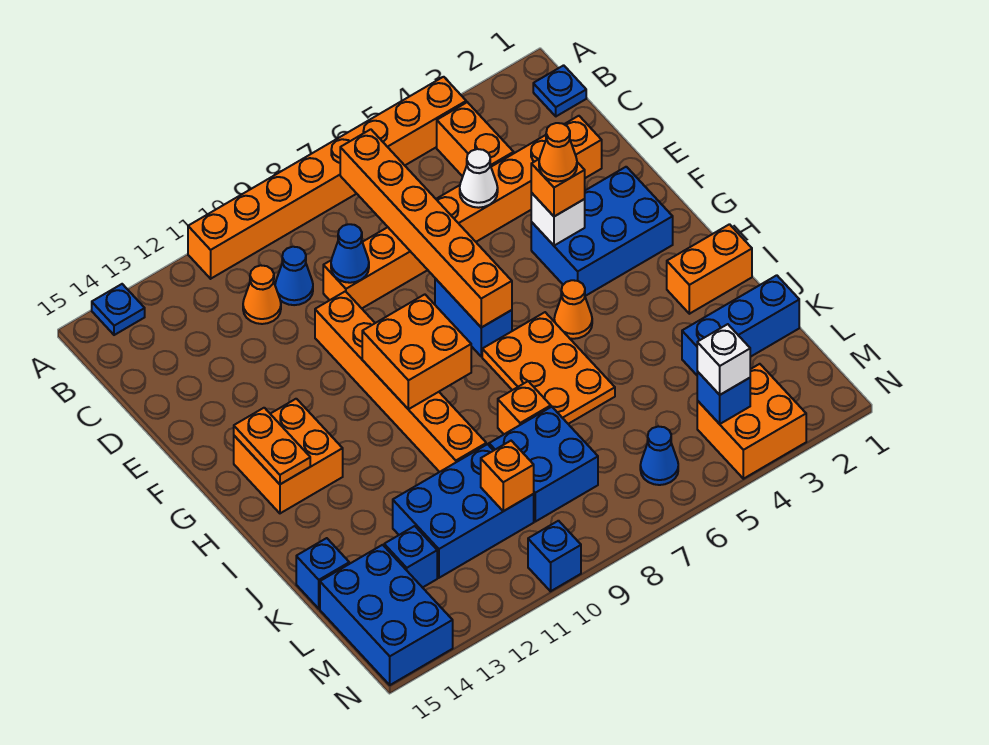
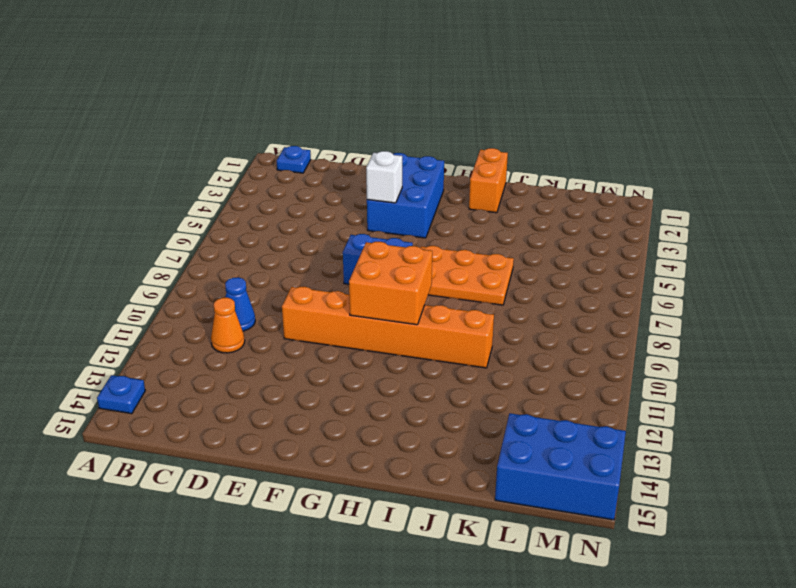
none -> orange brick A4:A11 level 1
none -> orange brick B4:C4 level 1
none -> orange brick D2:D9 level 1
none -> orange brick G13:H14 level 1

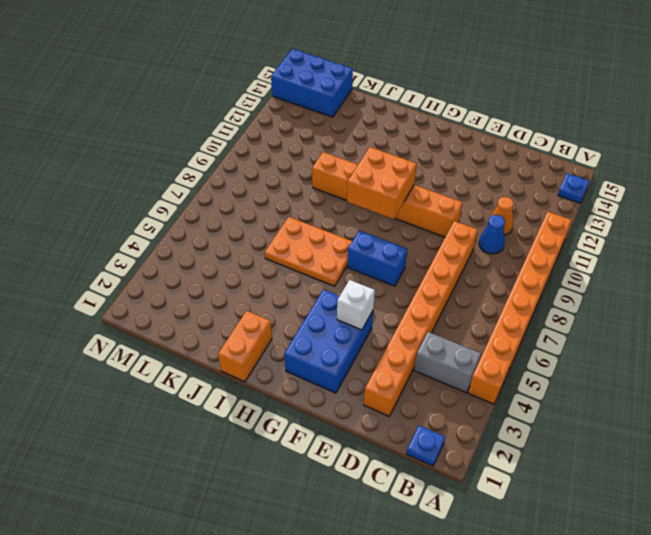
grey brick B4:C4 level 1 -> orange brick B4:C4 level 1
none -> orange brick G13:H14 level 1
none -> orange cone H5 level 1
none -> orange brick J8 level 1
none -> blue brick K1:K3 level 1

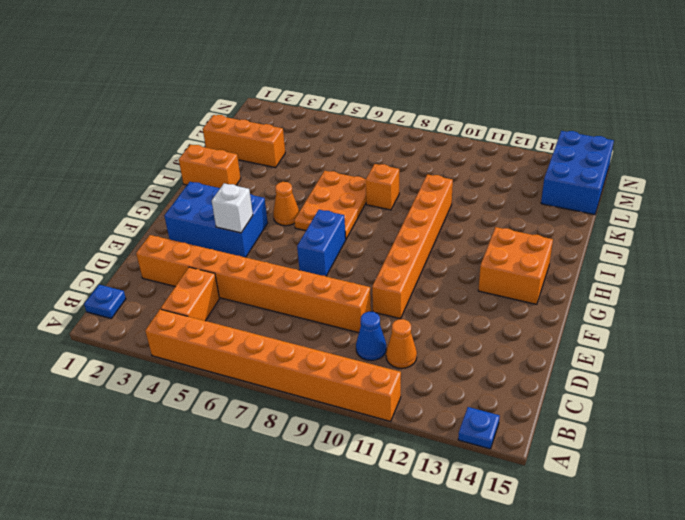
orange brick K1:K3 level 1 -> blue brick K1:K3 level 1
none -> blue brick K8:L9 level 1
none -> blue brick K10:L12 level 1
none -> blue brick K15 level 1
none -> blue brick L13 level 1

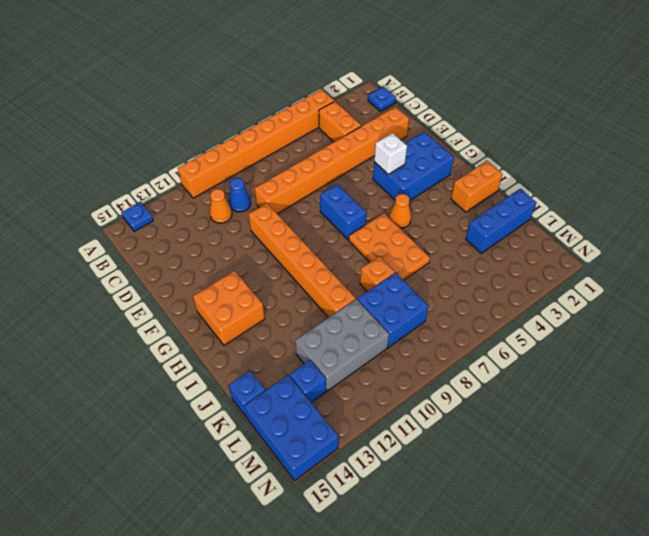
grey brick K10:L12 level 1 -> blue brick K10:L12 level 1
none -> orange brick M3:N4 level 1
none -> blue cone M6 level 1
none -> blue brick N10 level 1
none -> orange brick B7:G7 level 2

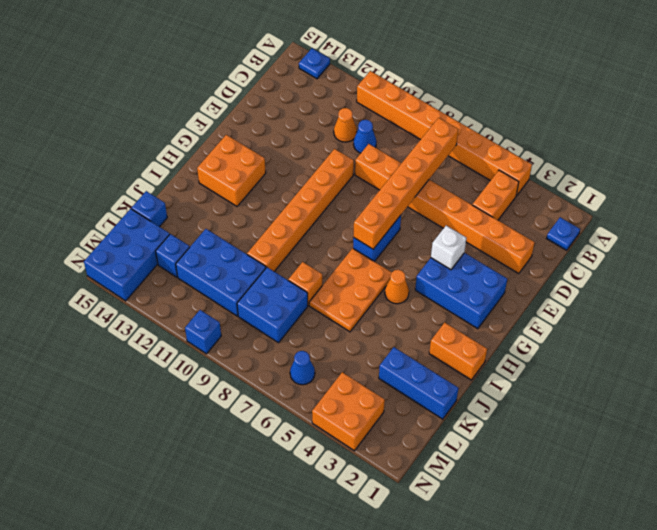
none -> white cone D5 level 2
none -> blue cone D9 level 2
none -> orange brick G9:H10 level 2
none -> orange plate G14:H14 level 2

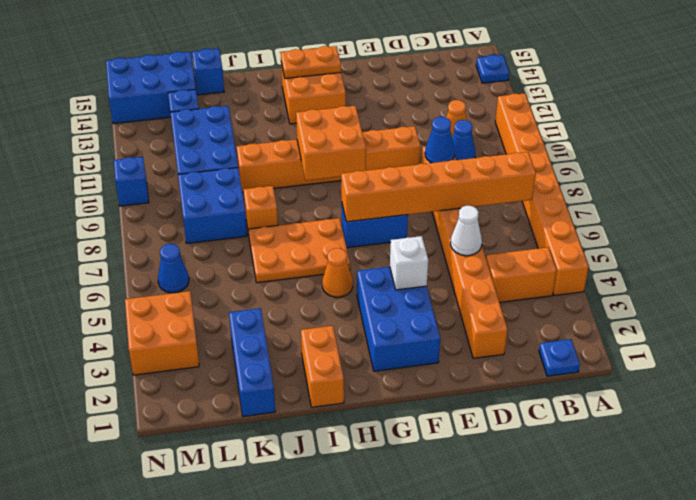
none -> orange brick L10 level 2
none -> blue brick M4 level 2
none -> orange brick F4 level 3
none -> white brick M4 level 3

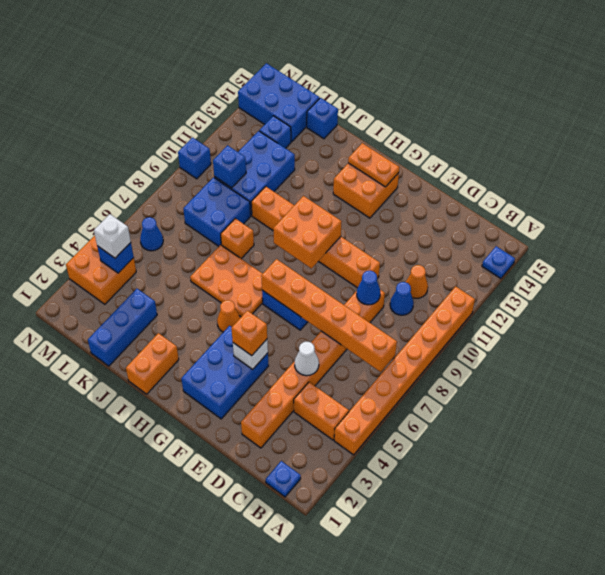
blue brick L10 level 2 -> orange brick L10 level 2
none -> orange cone F4 level 4

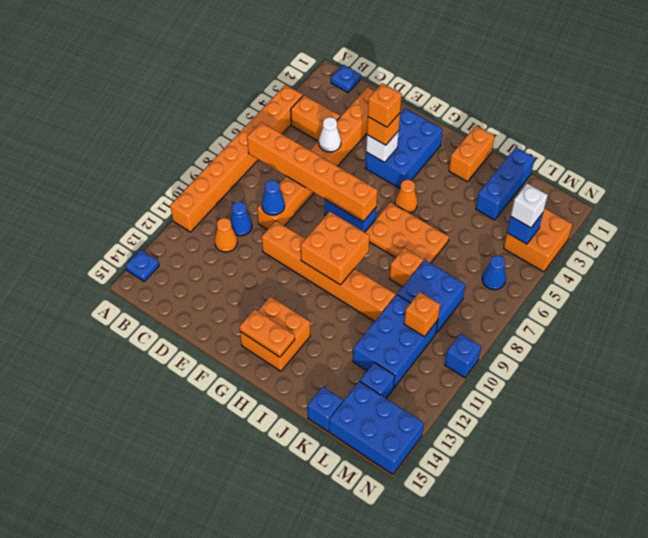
orange brick F4 level 4 -> orange cone F4 level 4

